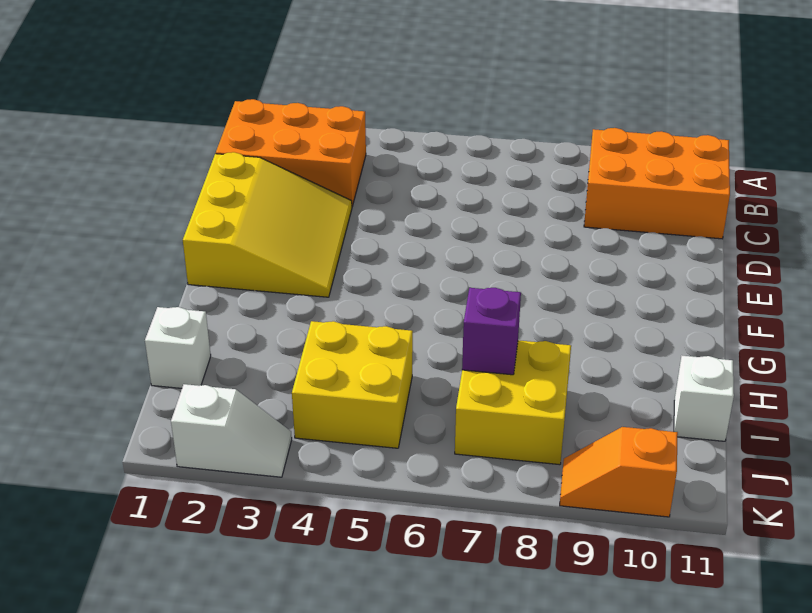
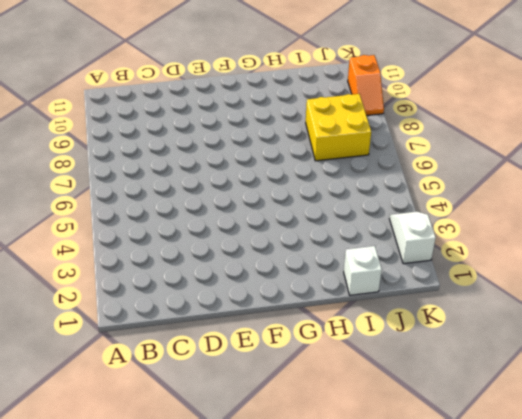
none -> orange brick B1:C3 level 1
none -> orange brick B9:C11 level 1

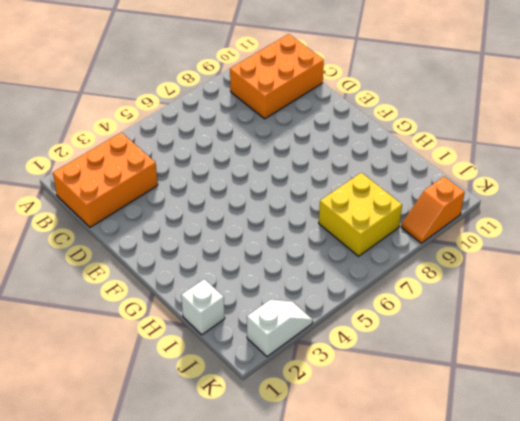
none -> yellow slope D1:F3 level 1 top 1
none -> yellow brick I4:J5 level 1

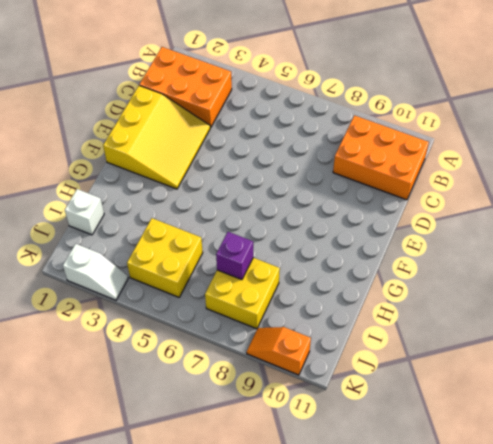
none -> white brick I11 level 1

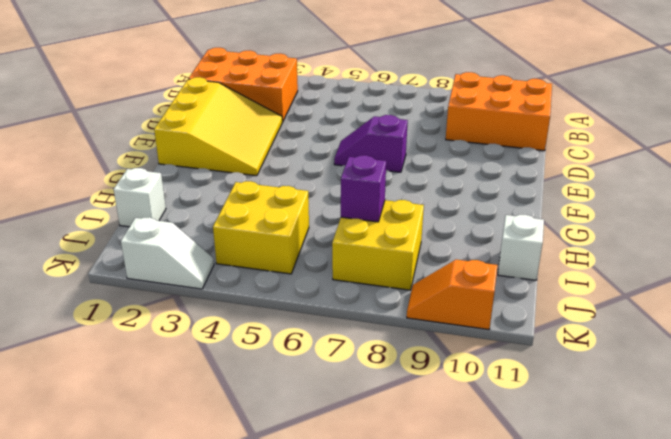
purple slope E6:E7 level 1 top 7 -> none

